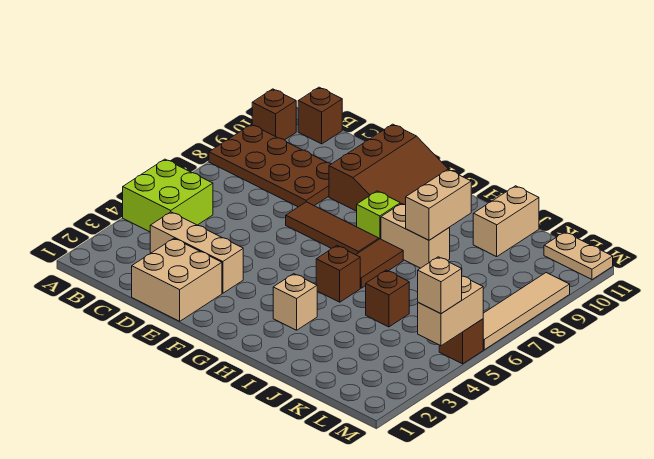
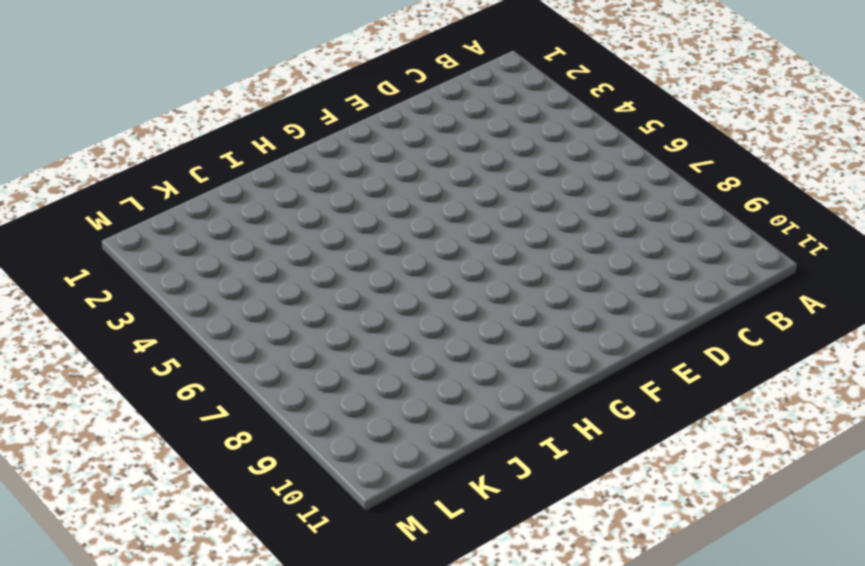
none -> lime brick A4:B5 level 1
none -> brown plate A8:D9 level 1
none -> brown brick A10 level 1

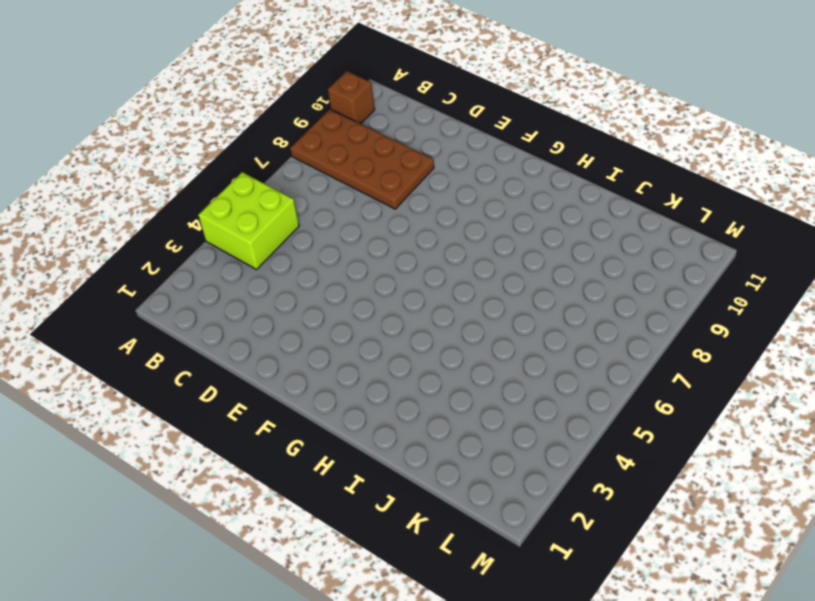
none -> brown brick B11 level 1
none -> tan brick C3:E3 level 1
none -> tan brick D1:E2 level 1

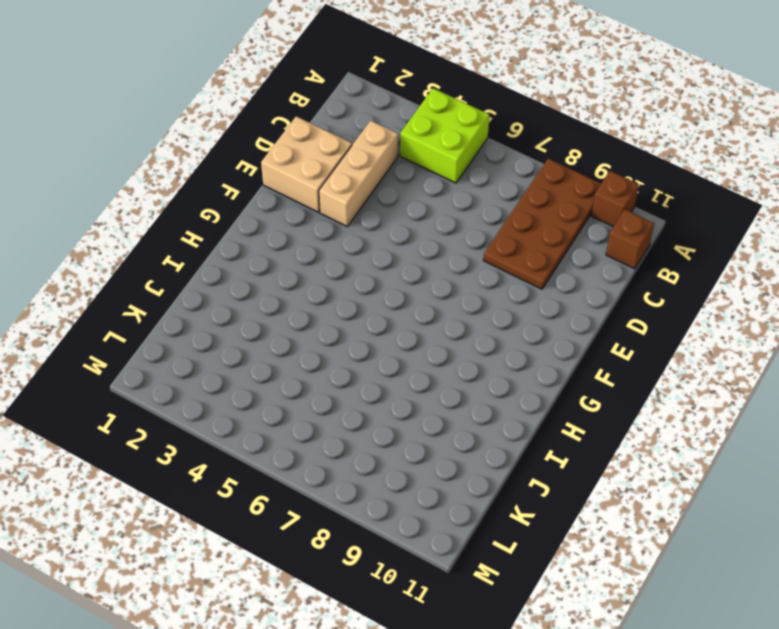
none -> brown tile E7:G7 level 1
none -> brown slope E9:G11 level 1 top E
none -> lime brick G8 level 1

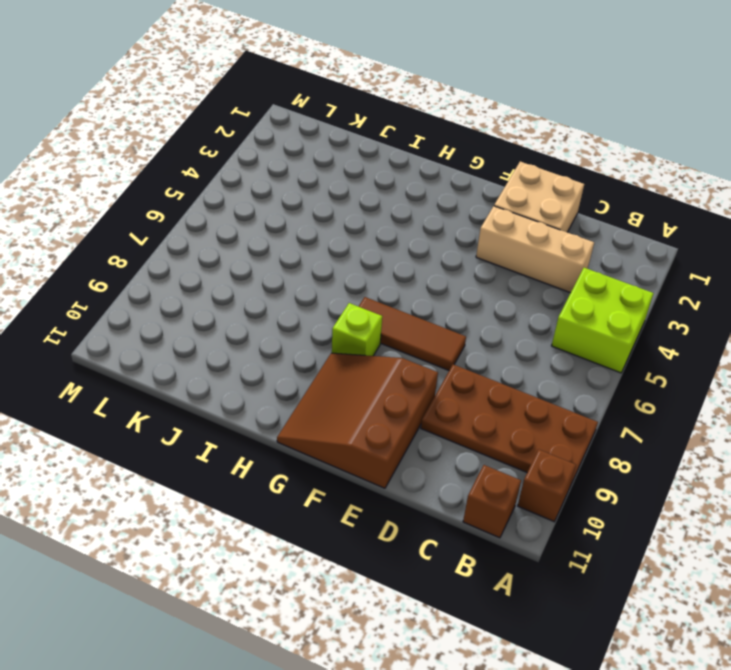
none -> tan brick H3 level 1
none -> brown brick H5 level 1
none -> brown tile H6:H7 level 1

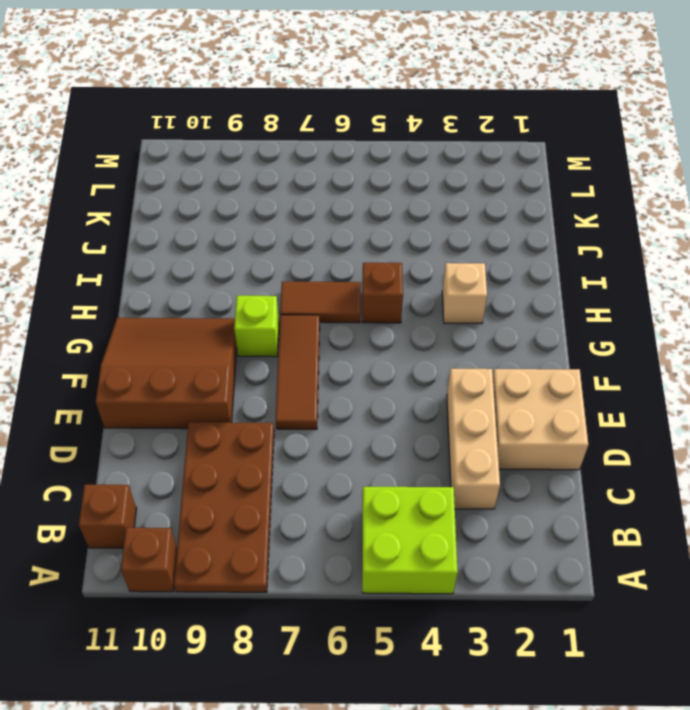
none -> tan brick H8:I8 level 1
none -> brown brick J5 level 1
none -> tan brick J10:J11 level 1

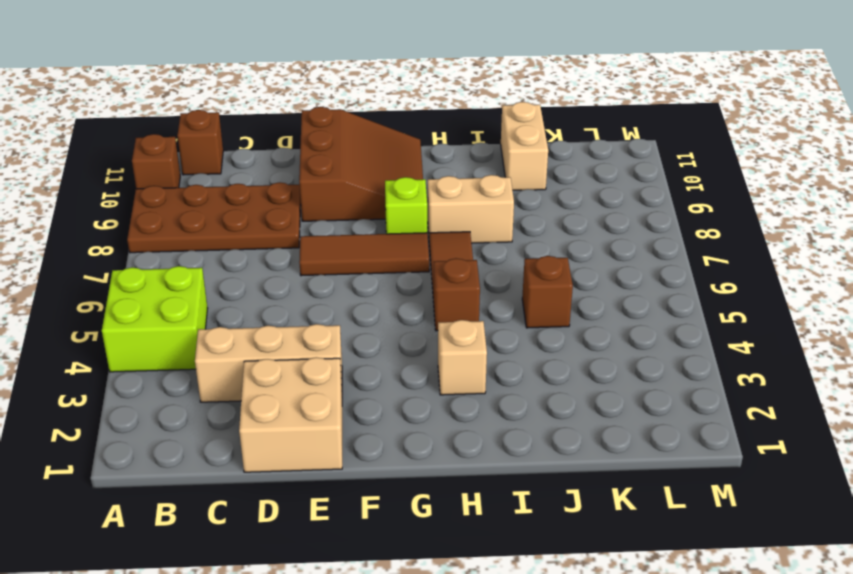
none -> tan plate L11:M11 level 1
none -> brown brick M5 level 1
none -> tan tile M6:M9 level 1

